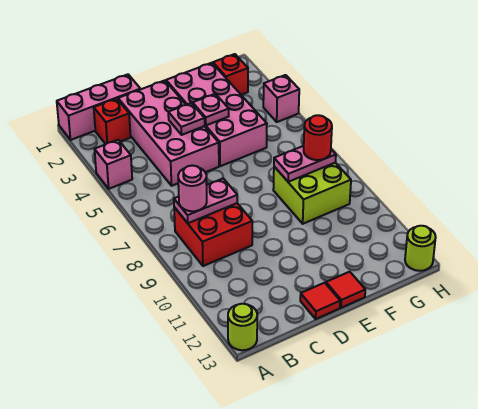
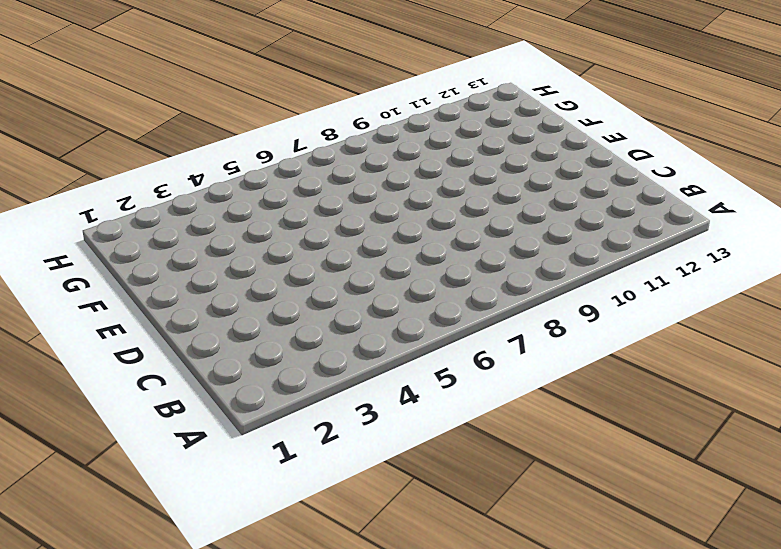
none -> pink brick A1:C1 level 1
none -> pink brick A4 level 1
none -> lime round brick A13 level 1

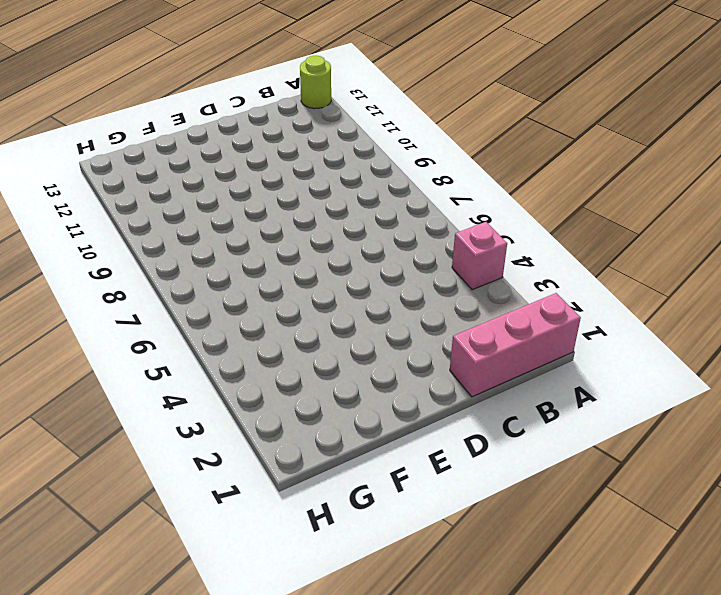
none -> red brick B2 level 1
none -> red brick B8:C9 level 1
none -> pink brick C2:D5 level 1

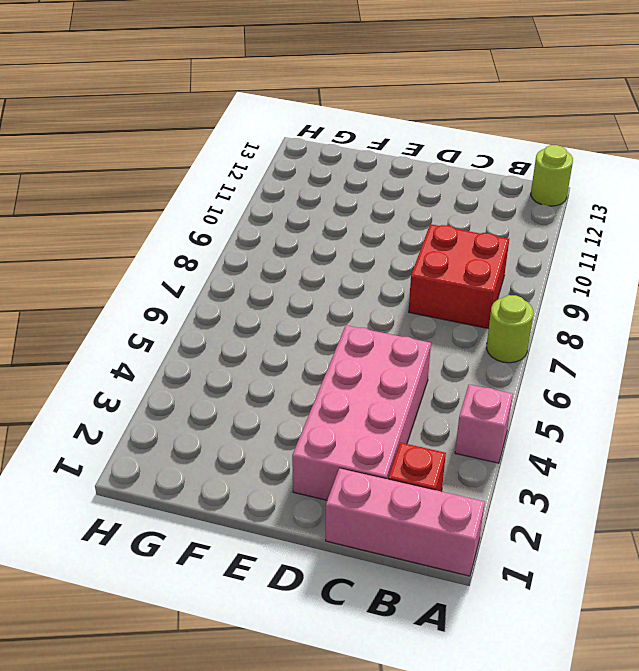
lime round brick A7 level 1 -> lime round brick H13 level 1
none -> red tile D13 level 1
none -> pink brick E2:F5 level 1
none -> red tile E13 level 1

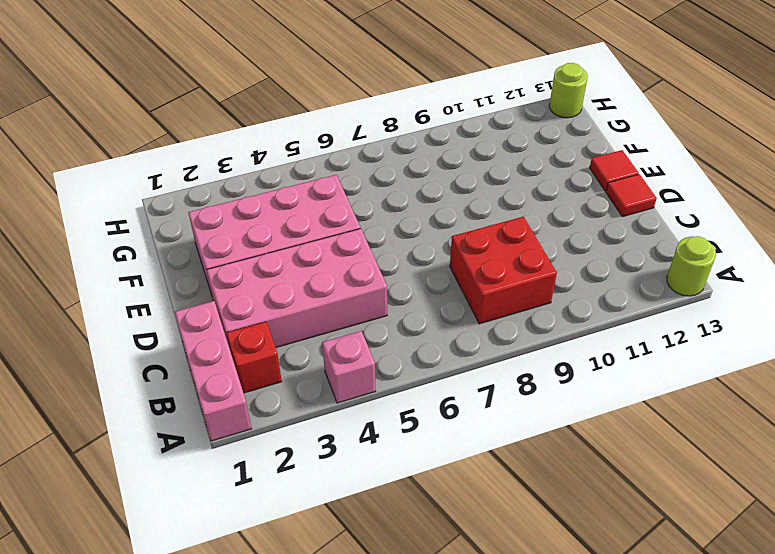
none -> lime brick F8:G9 level 1
none -> red brick G2 level 1
none -> pink brick H4 level 1

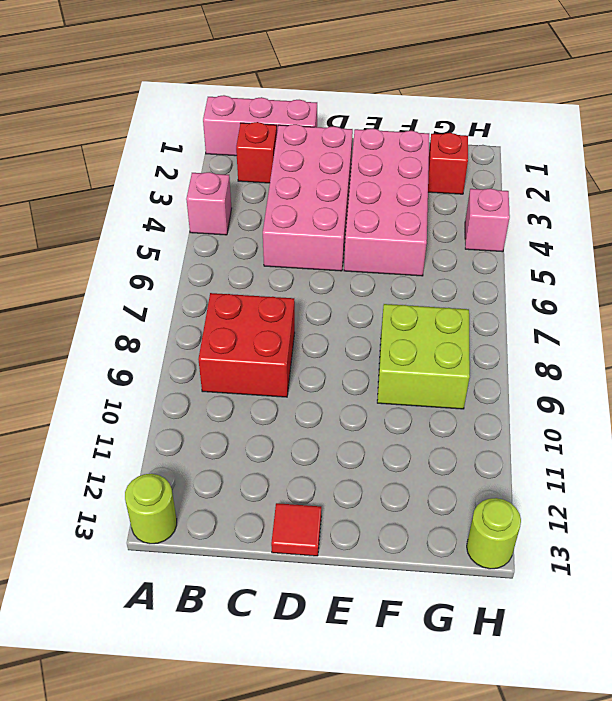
none -> red tile E13 level 1
none -> pink plate B8:C8 level 2
none -> pink plate D4 level 2

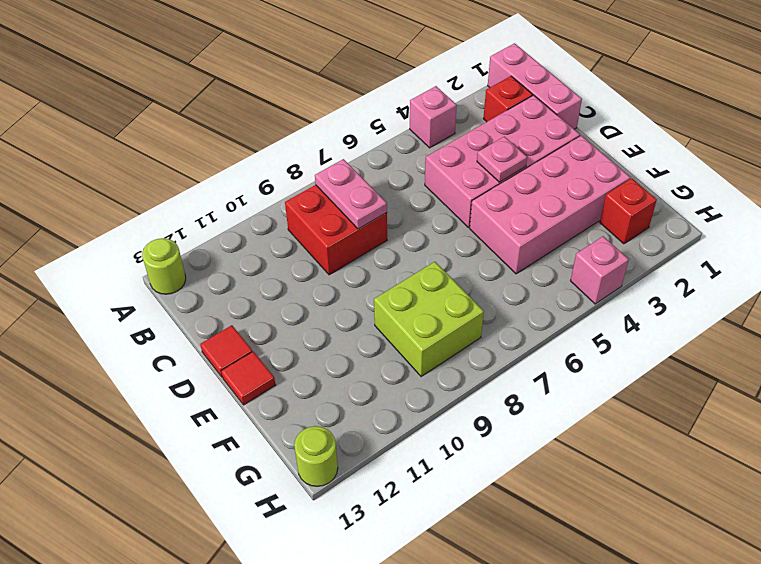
none -> pink plate E4 level 2
none -> pink plate F8:G8 level 2
none -> pink round brick B8 level 3

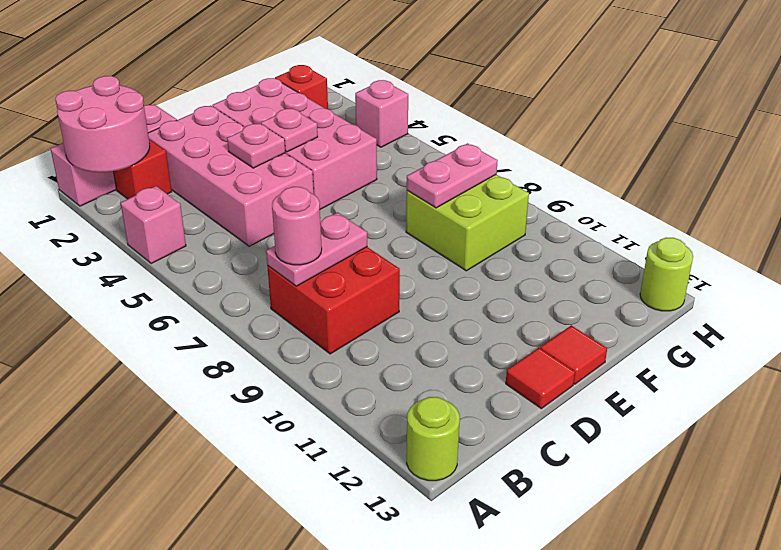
pink round brick A1:B2 level 2 -> none
none -> red round brick G8 level 3

